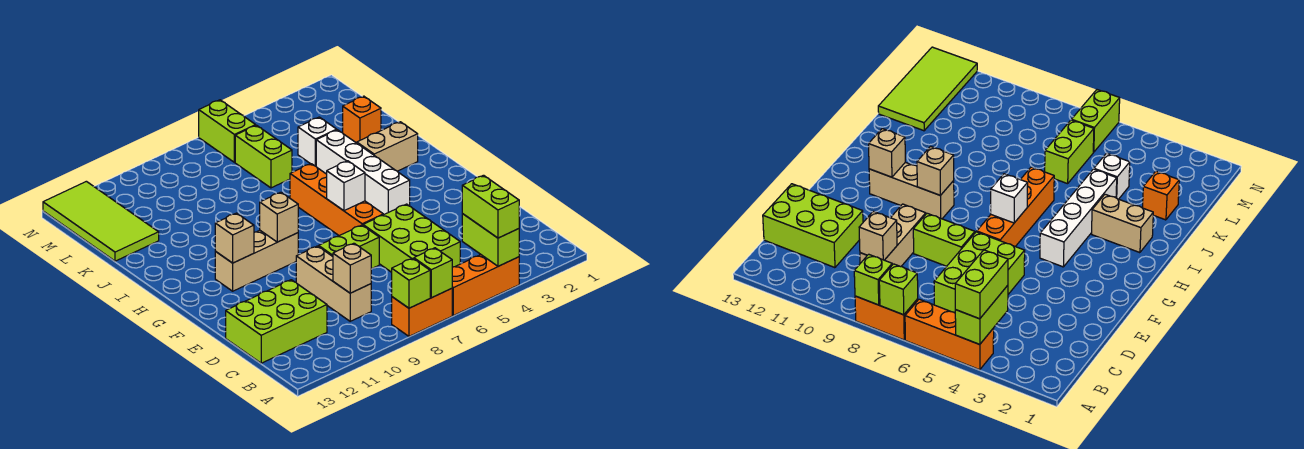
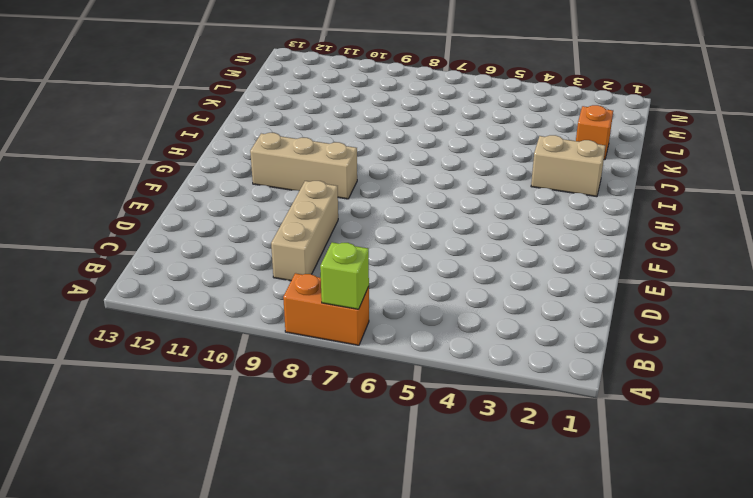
none -> orange brick A4:A6 level 1
none -> lime brick C5:E6 level 1
none -> lime brick C11:D13 level 1

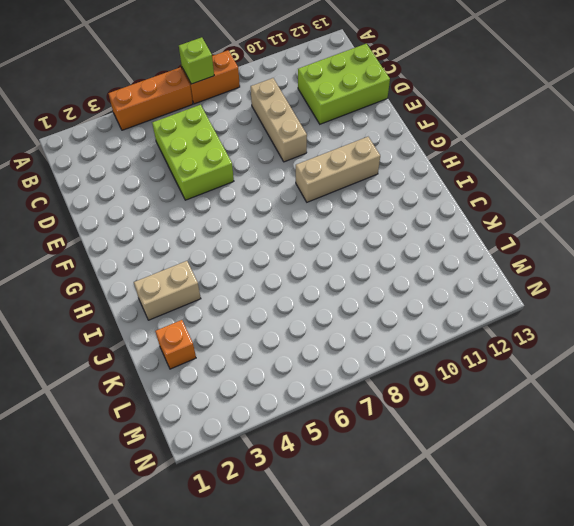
none -> lime brick E7:E8 level 1
none -> orange brick F6:I6 level 1
none -> white brick G4:J4 level 1

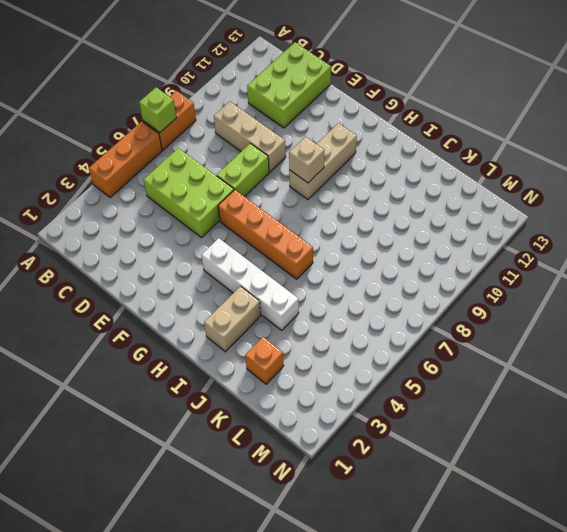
none -> white brick K4 level 1
none -> lime brick K6:L6 level 1
none -> lime tile K12:N13 level 1

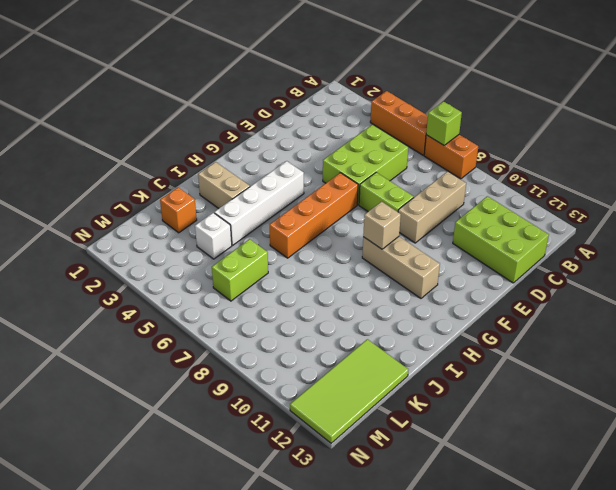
none -> lime brick M6:N6 level 1
none -> lime brick A4:B4 level 2
none -> lime brick A8 level 2

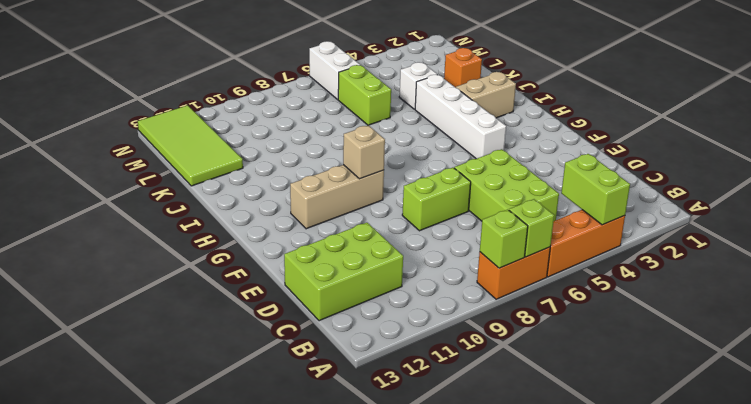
white brick M6:N6 level 1 -> lime brick M6:N6 level 1
none -> tan brick C9:E9 level 1
none -> orange brick F6:I6 level 1
none -> tan brick C9 level 2

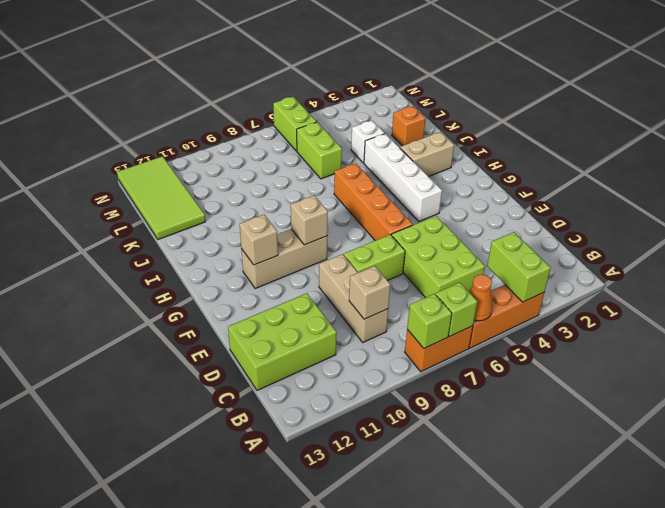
orange cone A6 level 2 -> none
none -> white brick G6 level 2
none -> lime brick A4:B4 level 3

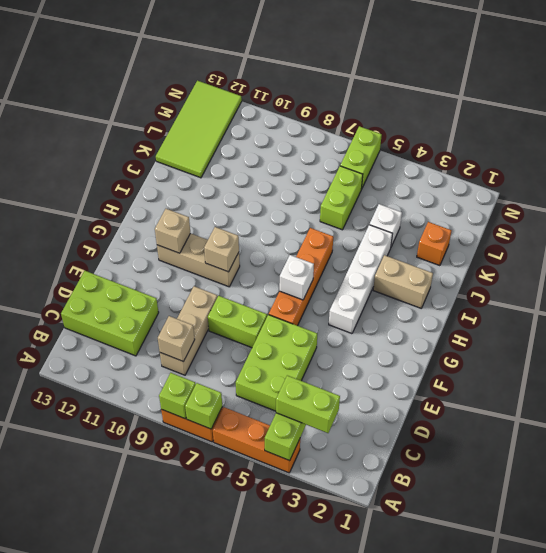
lime brick B3:B4 level 3 -> lime brick A4:B4 level 3

